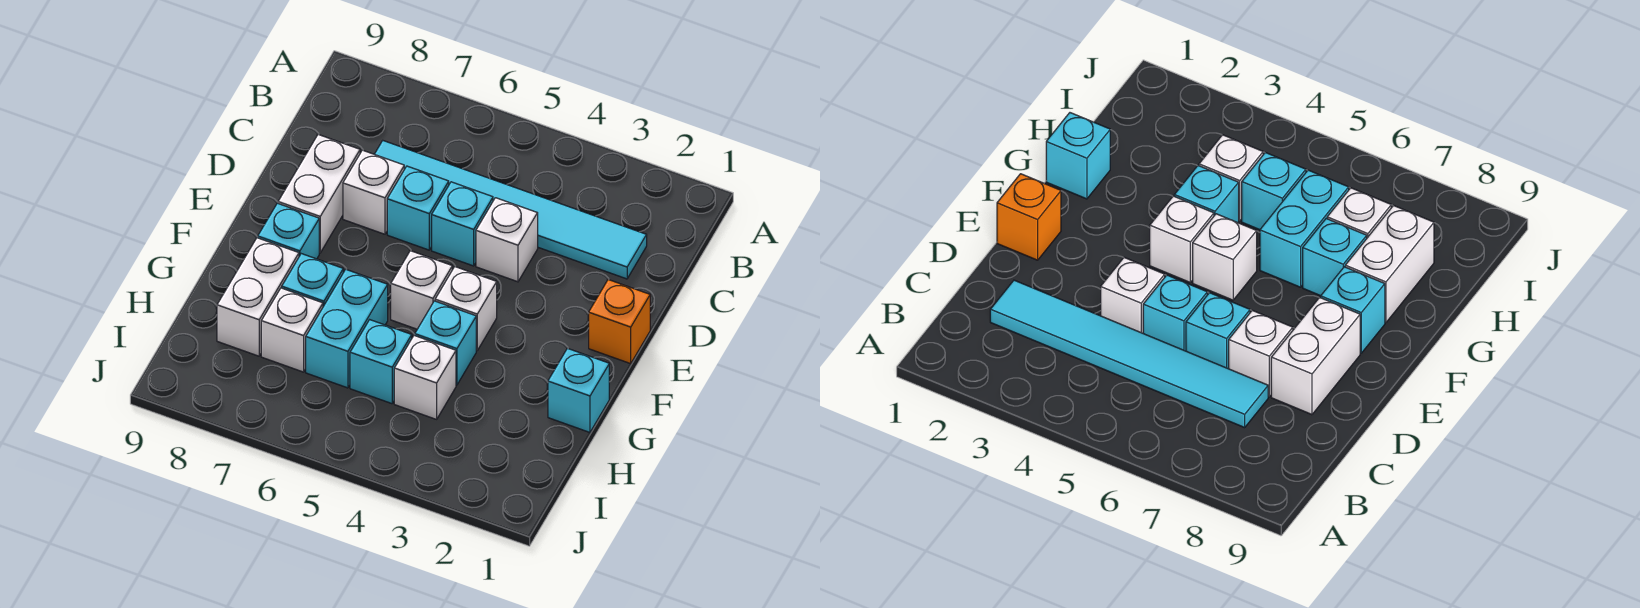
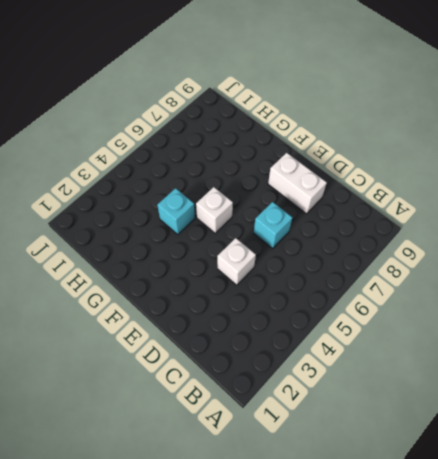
none -> cyan tile C2:C7 level 1
none -> cyan brick D5 level 1
none -> white brick D7 level 1

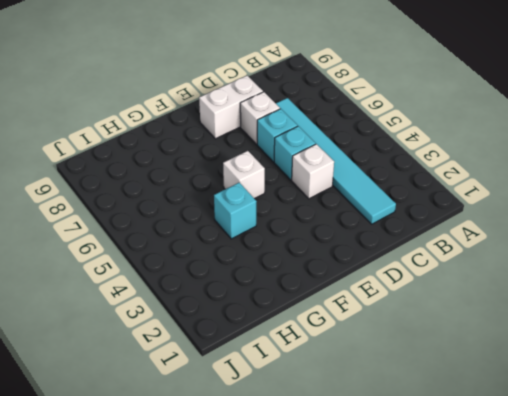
none -> orange brick E1 level 1
none -> white brick F4 level 1
none -> cyan brick F8 level 1

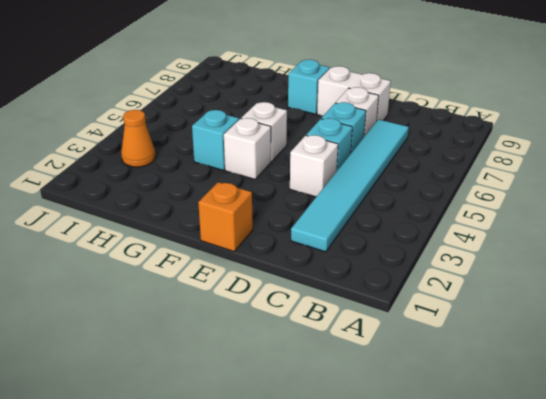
orange cone I3 level 1 -> none
none -> cyan brick G1 level 1
none -> cyan brick G6:H6 level 1
none -> cyan brick G7 level 1

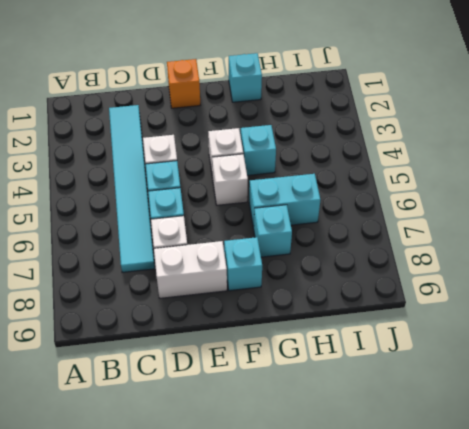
none -> white brick G8:H8 level 1
none -> white brick H4 level 1
none -> cyan brick H5 level 1

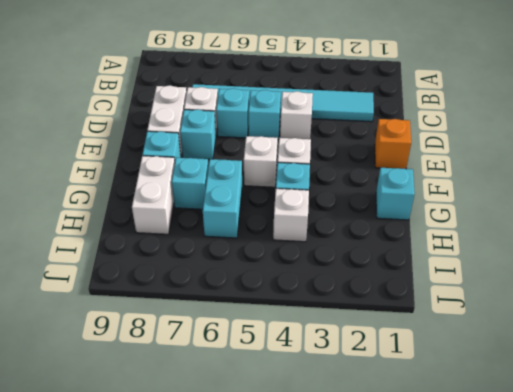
cyan brick E7 level 1 -> cyan brick H5 level 1
none -> white brick H7 level 1

